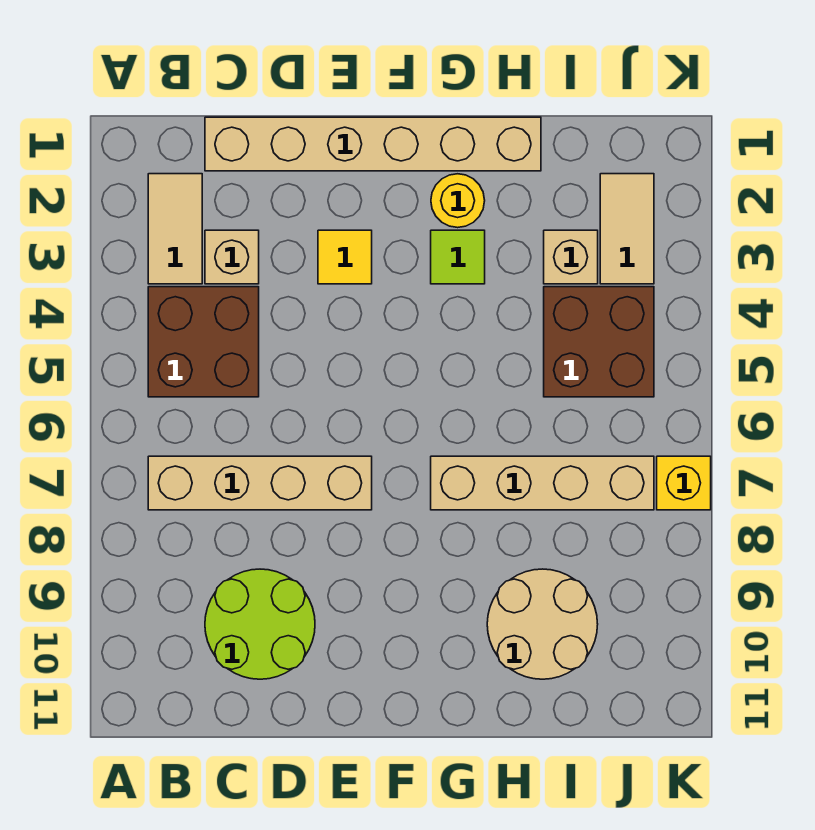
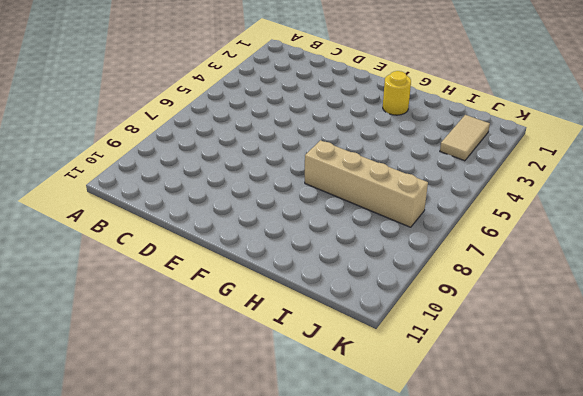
none -> tan tile B2:B3 level 1
none -> brown brick B4:C5 level 1
none -> tan brick B7:E7 level 1

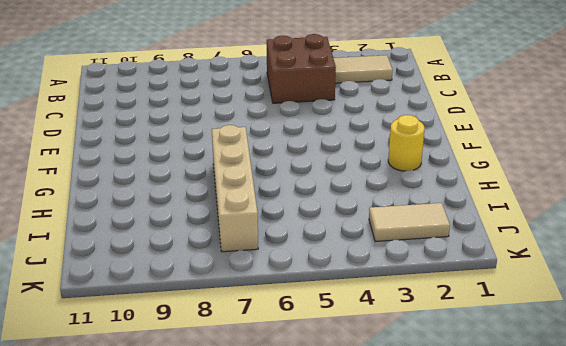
none -> tan brick B7:E7 level 1
none -> tan brick C1:H1 level 1
none -> tan brick C3 level 1

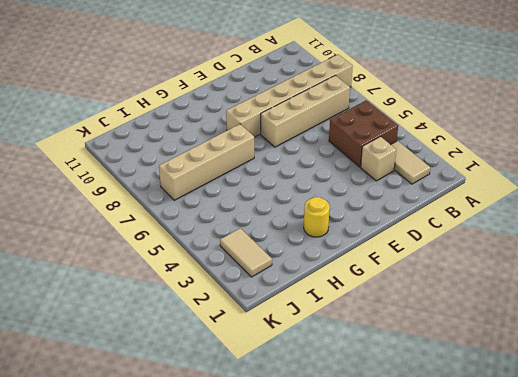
tan brick A8:F8 level 1 -> tan brick C1:H1 level 1
none -> lime round brick C9:D10 level 1
none -> yellow tile E3 level 1
none -> lime tile G3 level 1

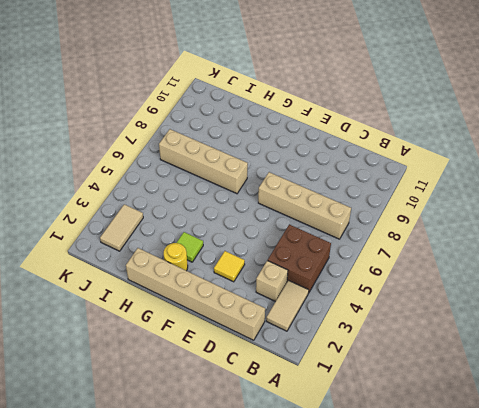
none -> lime round brick C9:D10 level 1
none -> tan round brick H9:I10 level 1
none -> tan brick I3 level 1

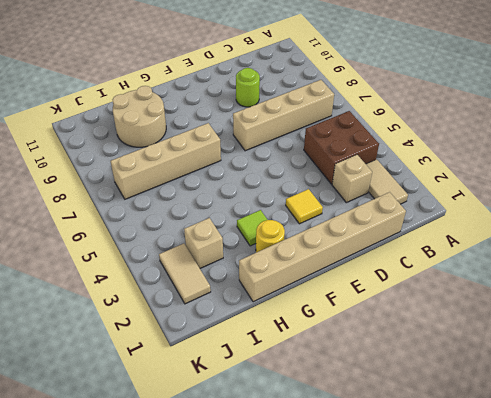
lime round brick D9 level 1 -> lime round brick C9:D10 level 1
none -> brown brick I4:J5 level 1
none -> yellow brick K7 level 1

